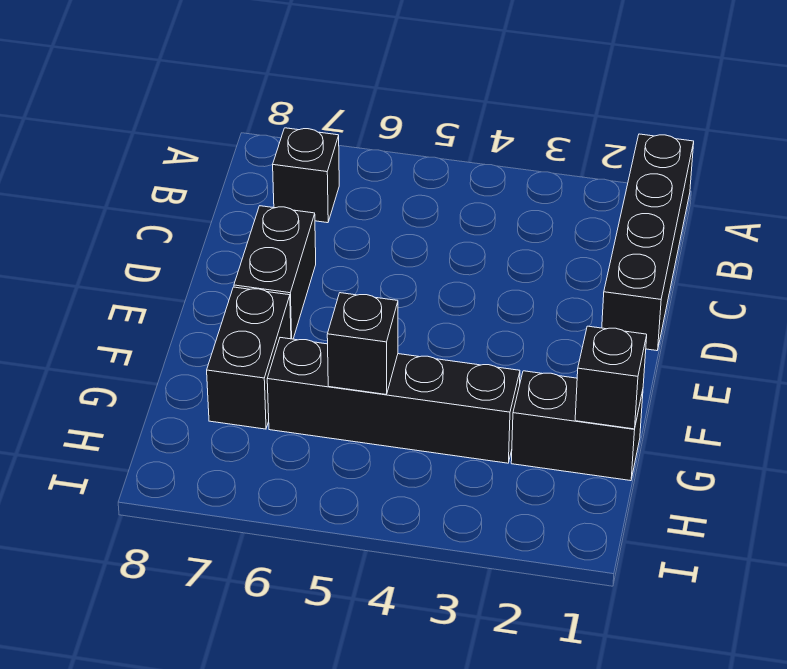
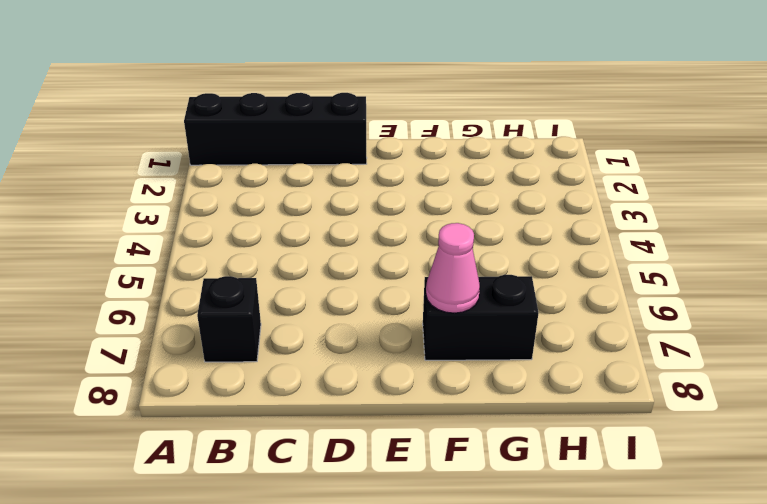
pink cone F7 level 2 -> none
none -> black brick D7:E7 level 1
none -> black brick G1:G2 level 1

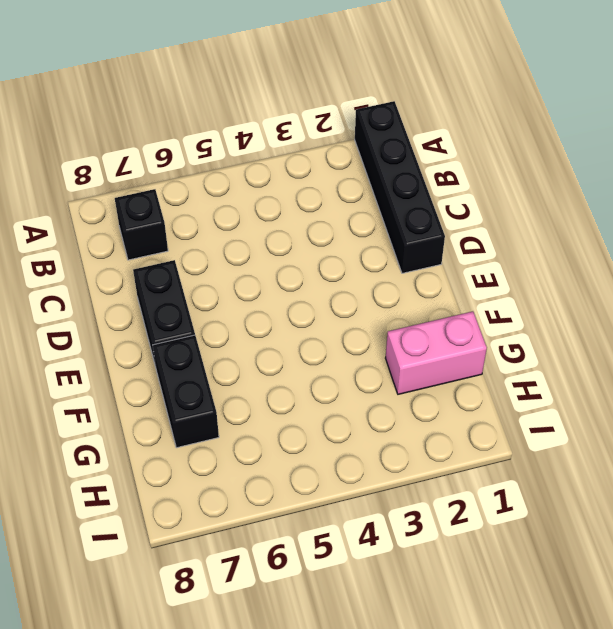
pink brick G1:G2 level 1 -> black brick G1:G2 level 1
none -> black brick G3:G6 level 1
none -> black brick G1 level 2

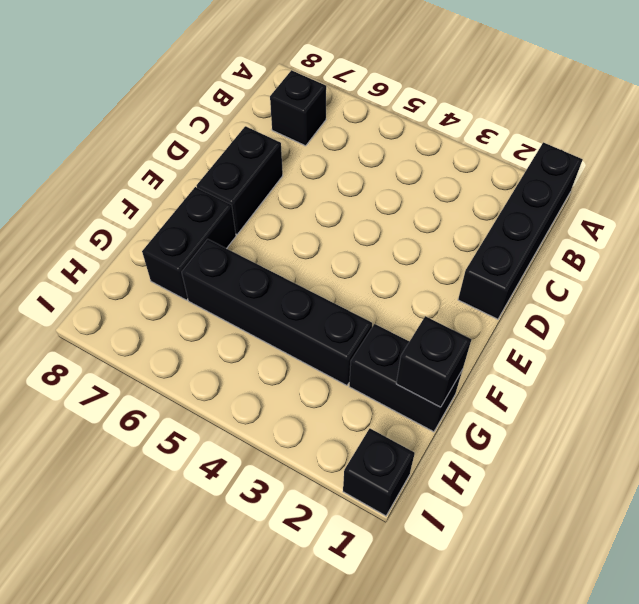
black brick I1 level 1 -> black brick G5 level 2

